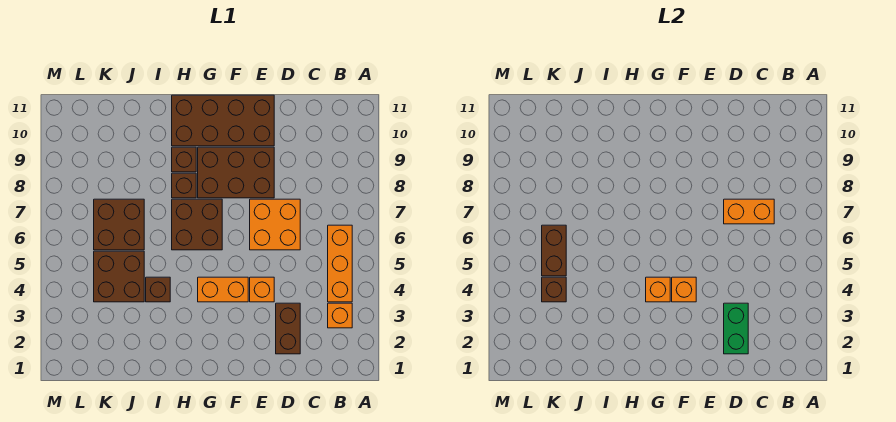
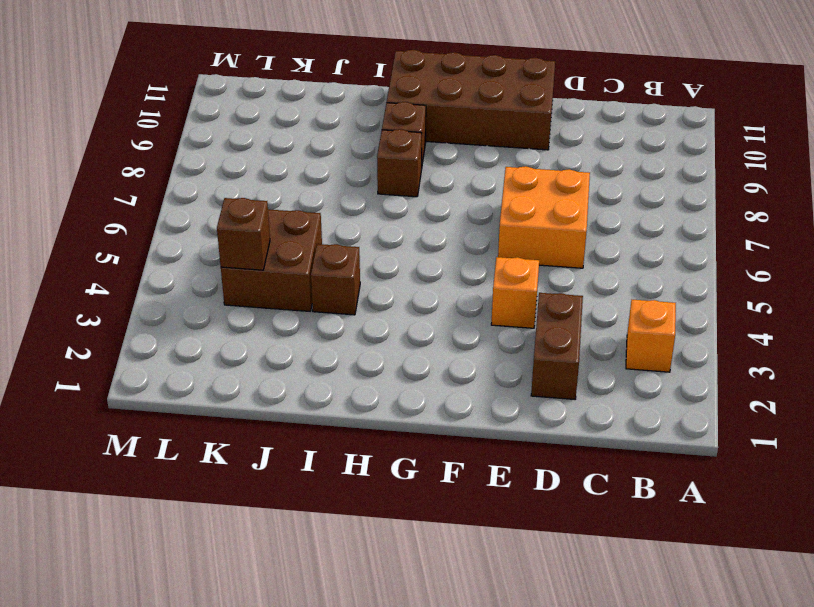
none -> orange brick B4:B6 level 1
none -> brown brick E8:G9 level 1
none -> orange brick F4:G4 level 1

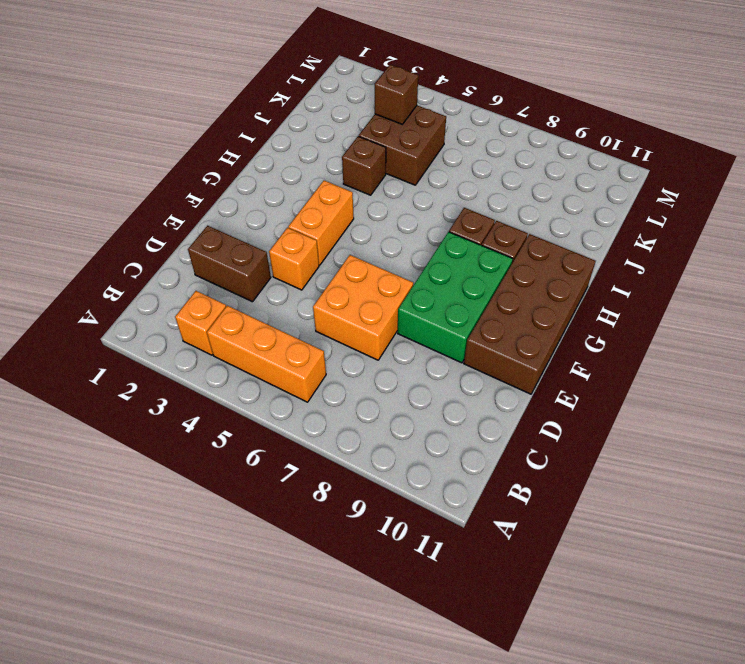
green brick E8:G9 level 1 -> brown brick E8:G9 level 1
none -> brown brick G6:H7 level 1
none -> brown brick J6:K7 level 1
none -> orange brick C7:D7 level 2

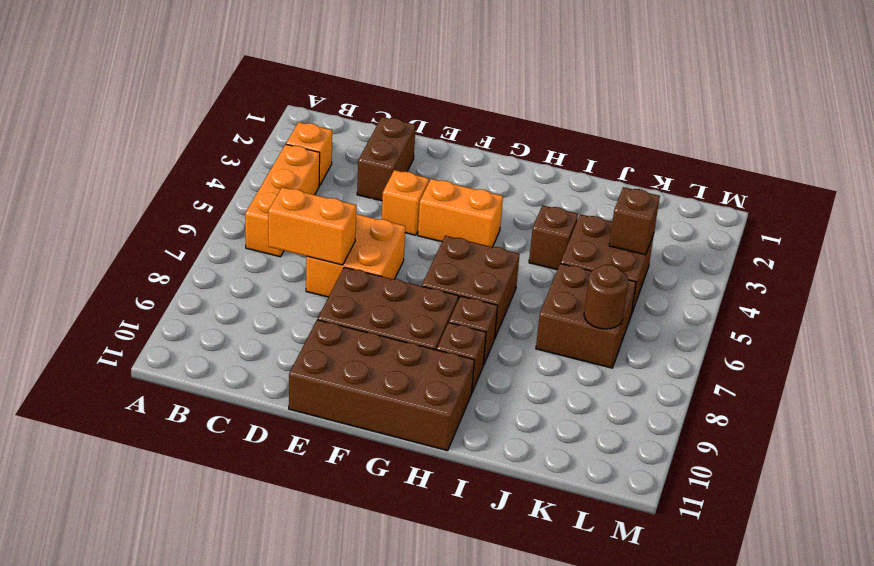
brown round brick K7 level 2 -> none
none -> green brick D2:D3 level 2
none -> orange brick F4 level 2
none -> orange brick G4 level 2

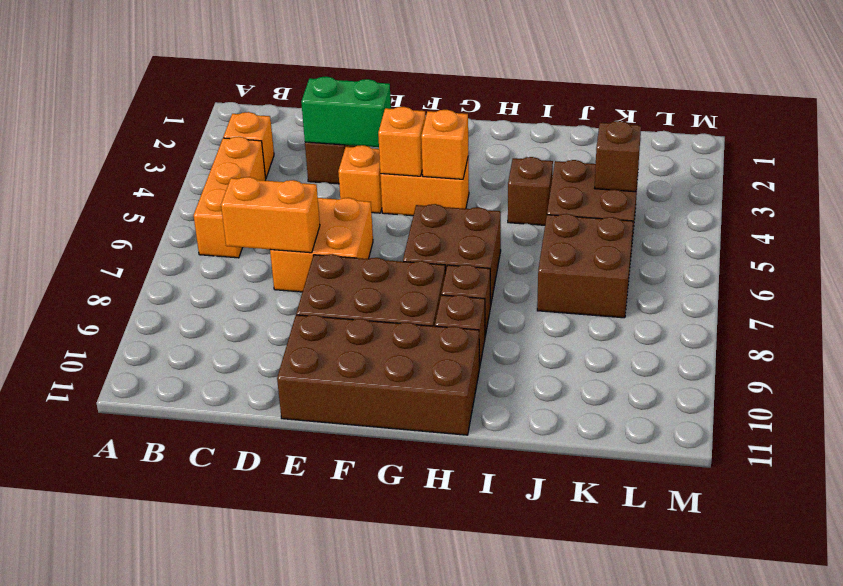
green brick D3:E3 level 2 -> green brick D2:D3 level 2
none -> brown brick K5:K6 level 2

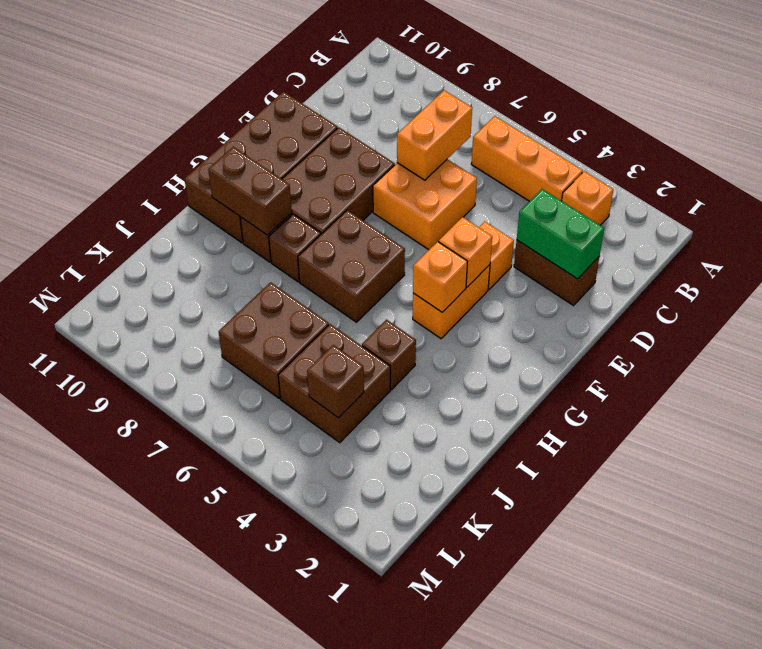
brown brick H9:H10 level 2 -> brown brick K5:K6 level 2

